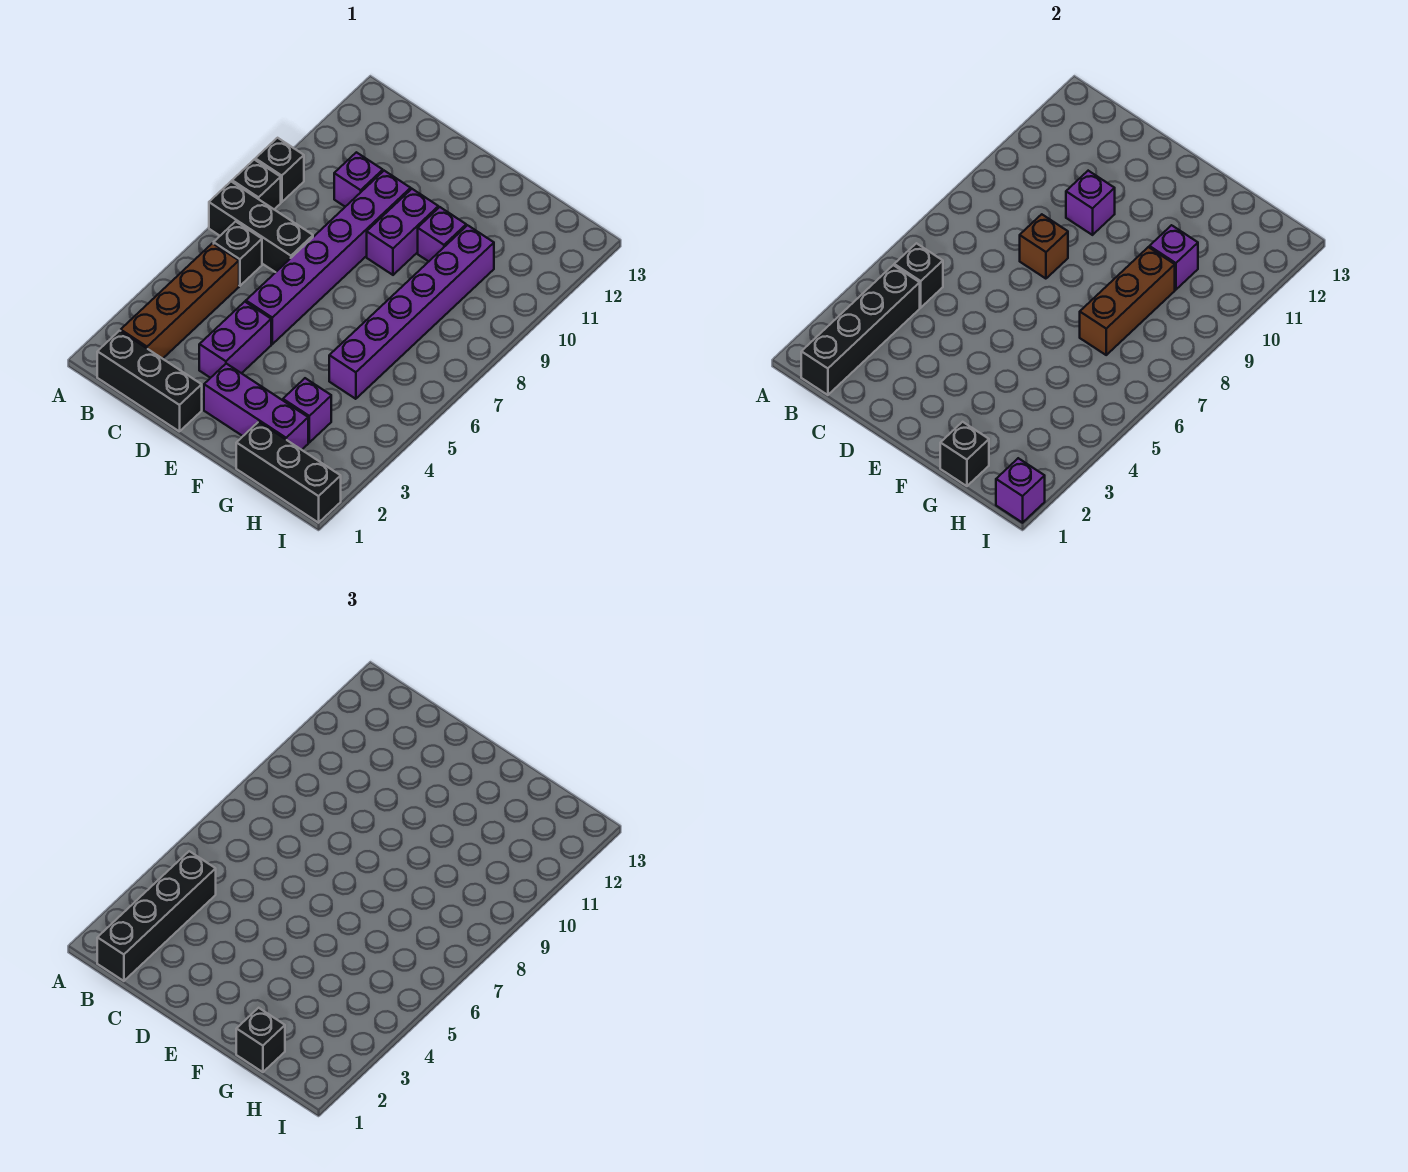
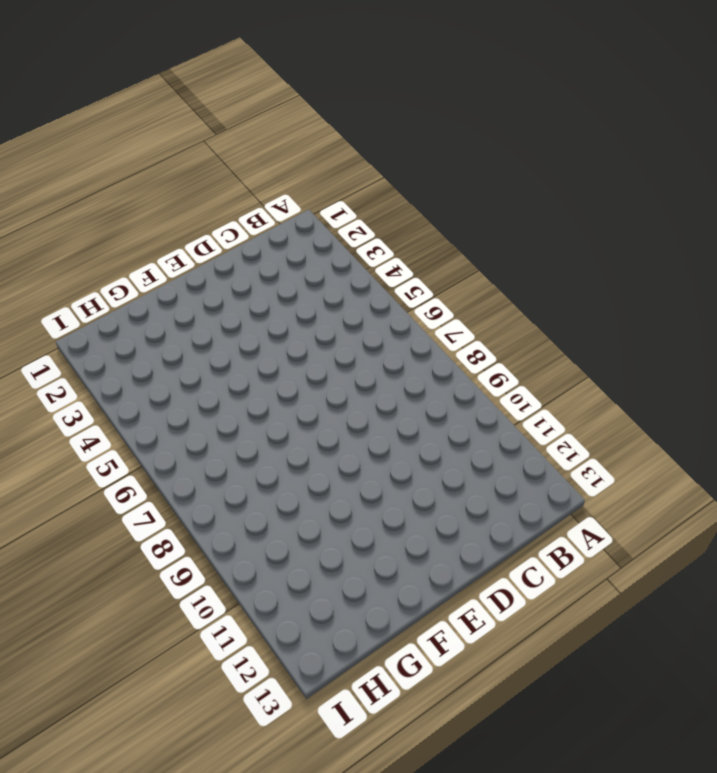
none -> black brick A7:C7 level 1
none -> black brick A8 level 1
none -> black brick A9 level 1

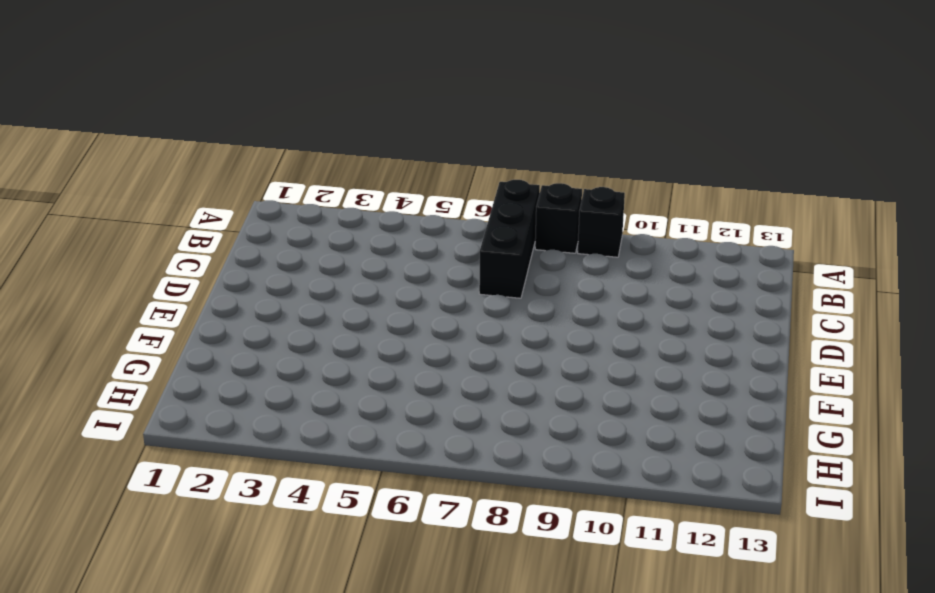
none -> black brick B1:D1 level 1
none -> brown brick B2:B5 level 1
none -> black brick B6 level 1

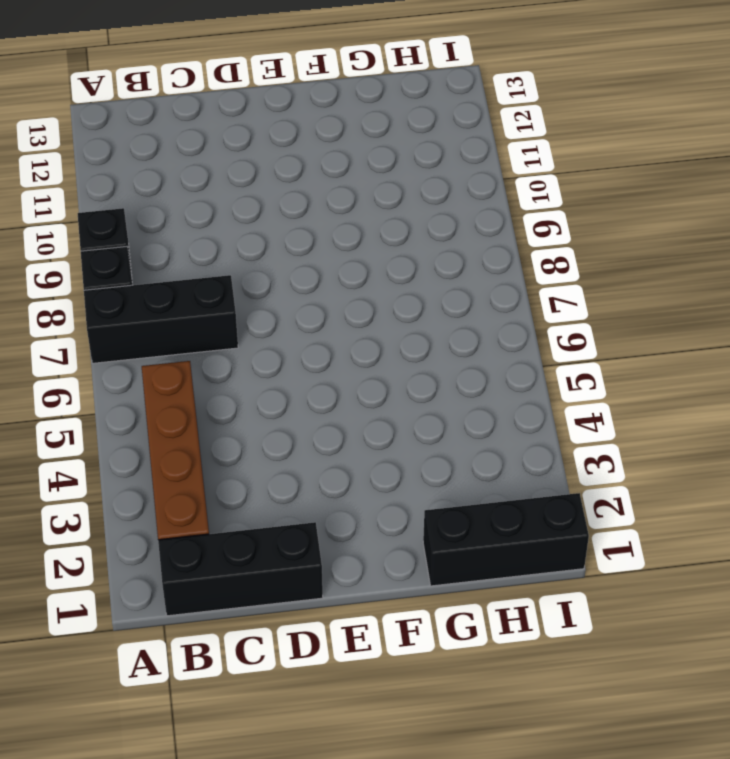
none -> black brick B6 level 1
none -> purple brick C10 level 1
none -> purple brick D3:D4 level 1

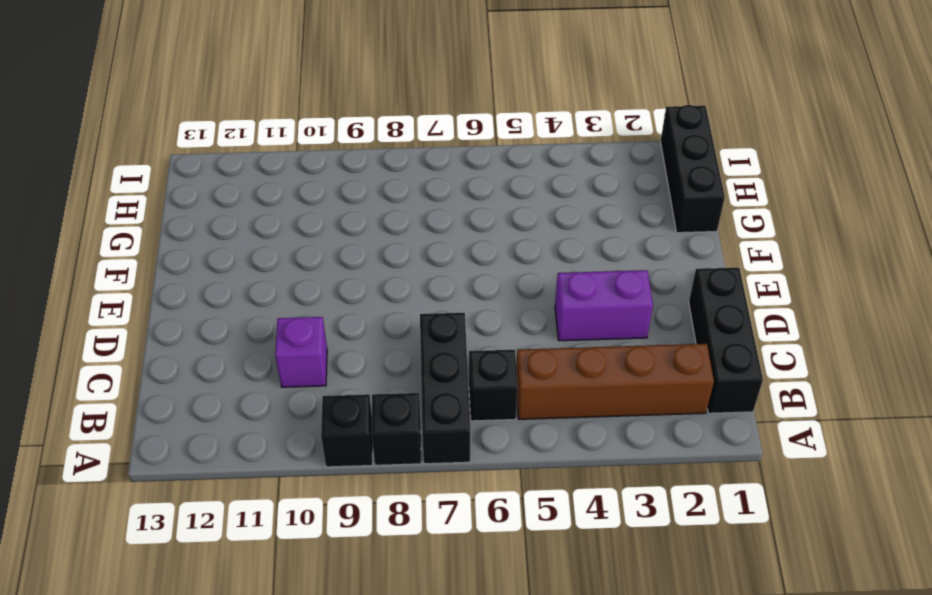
none -> purple brick D5:D10 level 1
none -> purple brick E2:G2 level 1
none -> purple brick E9:E10 level 1

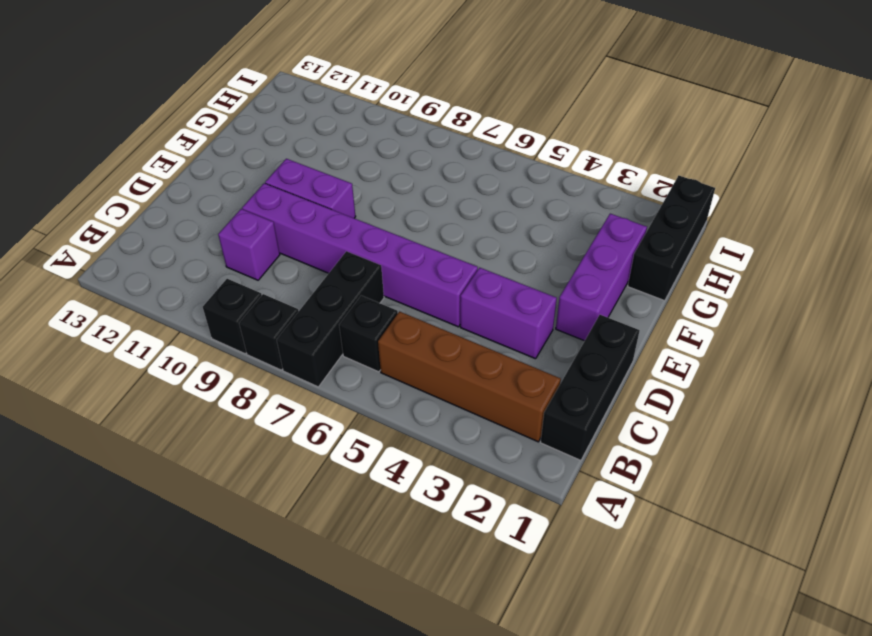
none -> purple brick F10 level 1
none -> purple brick G3 level 1
none -> purple brick G5:G10 level 1

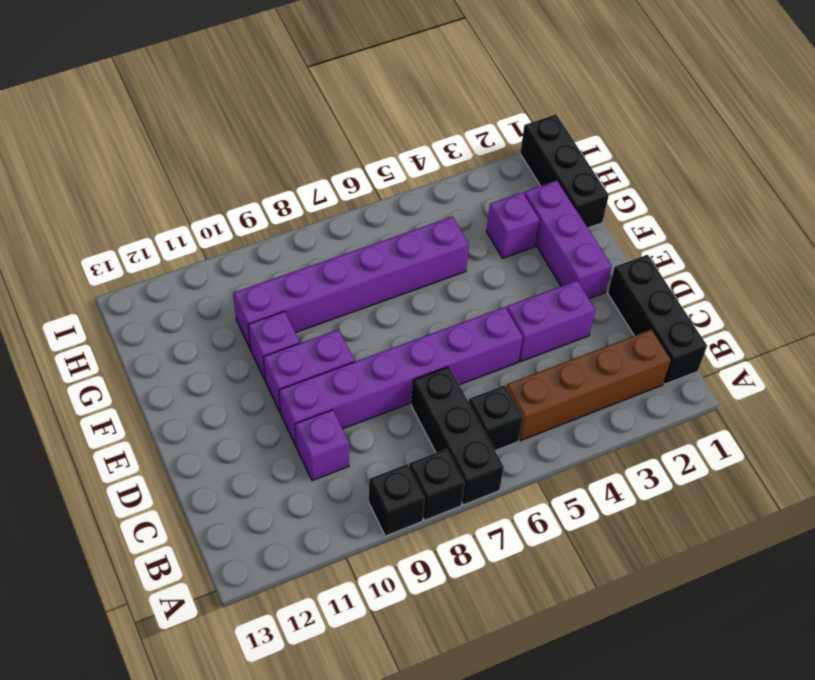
none -> black brick B1:B4 level 2
none -> black brick B5 level 2
none -> brown brick D8 level 2

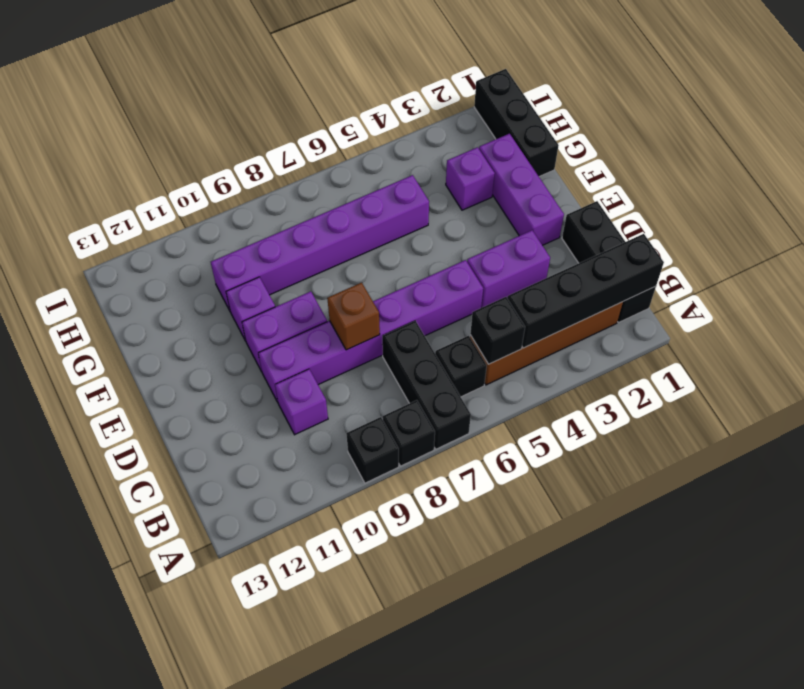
none -> purple brick D10 level 2
none -> black brick G1 level 2
none -> brown brick G7:G9 level 2

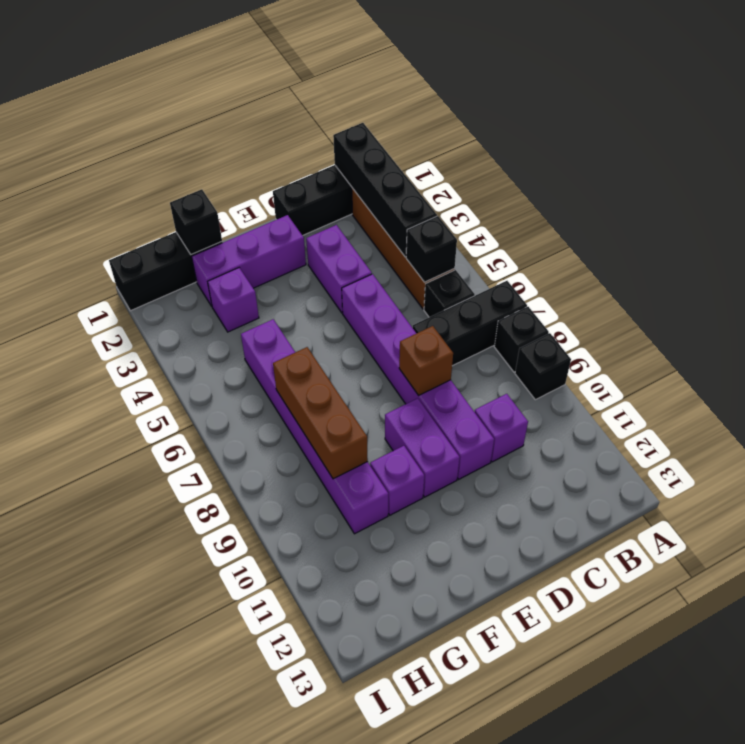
none -> purple brick D10 level 2
none -> purple brick G10 level 2
none -> purple brick I1 level 2

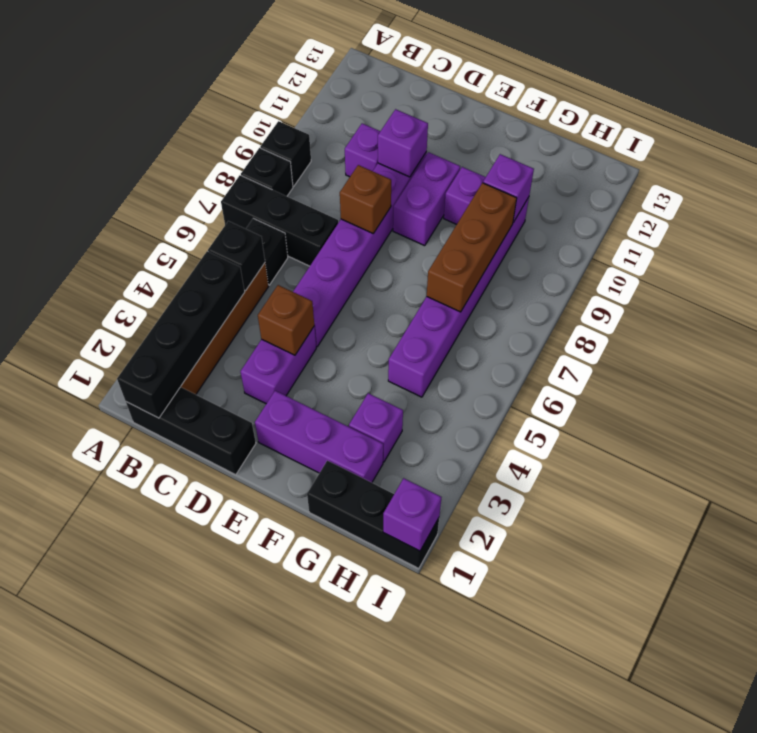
brown brick D4 level 2 -> none
none -> black brick G1 level 2
none -> black brick B1:B4 level 3
none -> black brick G1 level 3

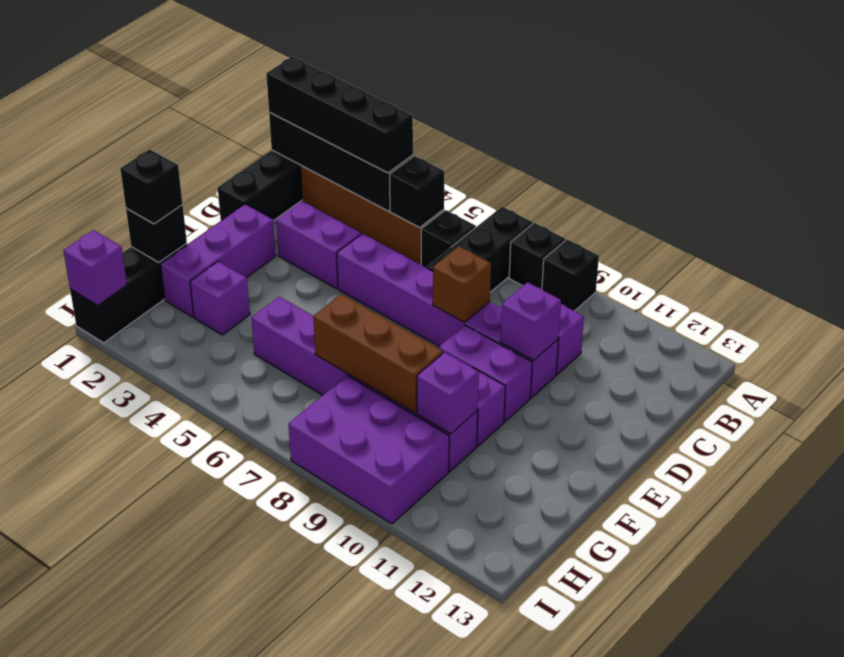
purple brick H8:I10 level 1 -> none

